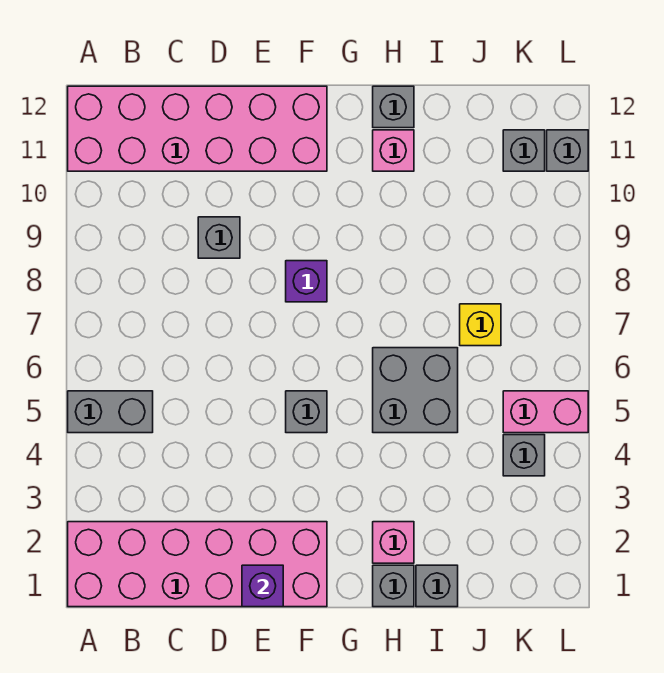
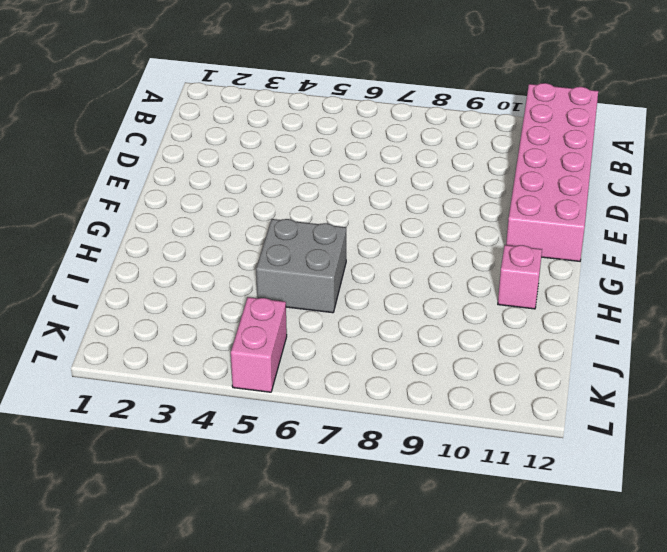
none -> pink brick A1:F2 level 1
none -> grey brick A5:B5 level 1
none -> grey brick D9 level 1

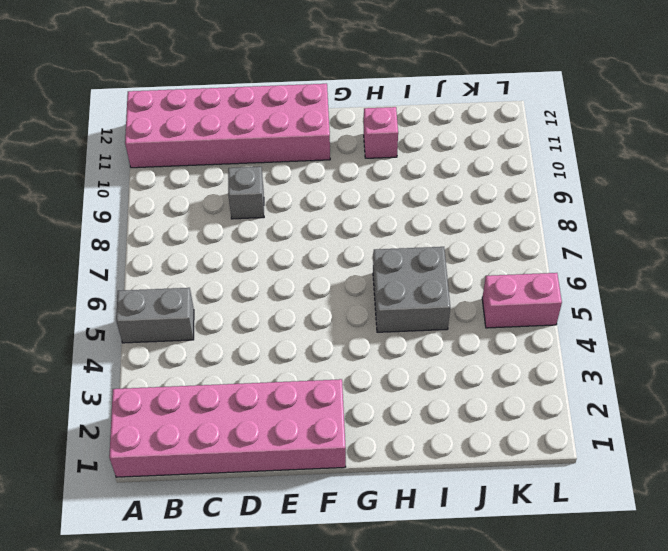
none -> grey brick F5 level 1
none -> purple brick F8 level 1
none -> grey brick H1 level 1

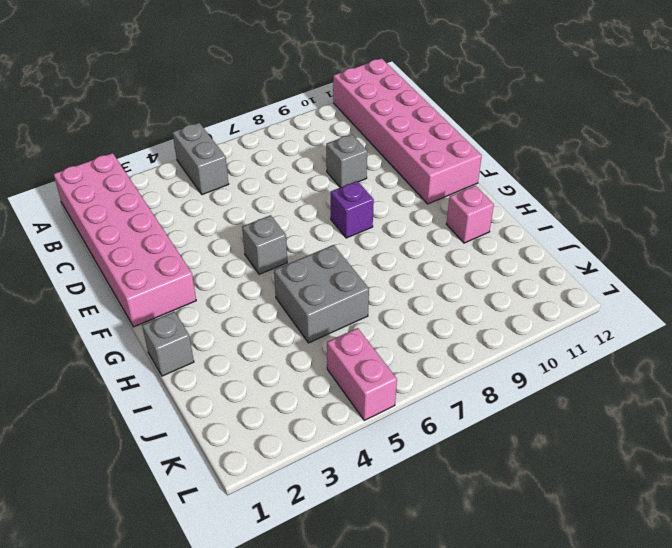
none -> pink brick H2 level 1
none -> grey brick H12 level 1
none -> grey brick I1 level 1

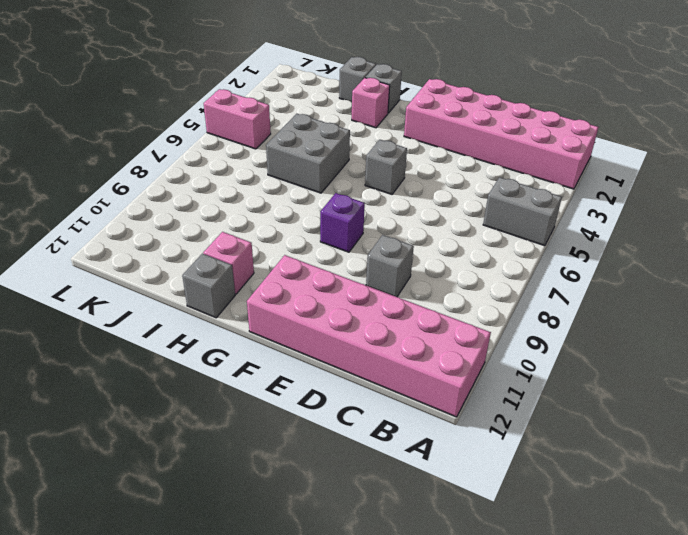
none -> yellow brick J7 level 1
none -> grey brick K4 level 1
none -> grey brick K11 level 1

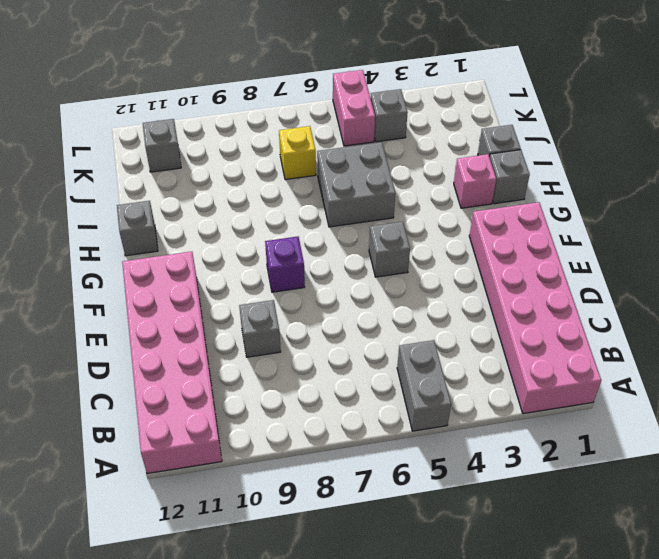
none -> pink brick H11 level 1
none -> grey brick L11 level 1
none -> purple brick E1 level 2

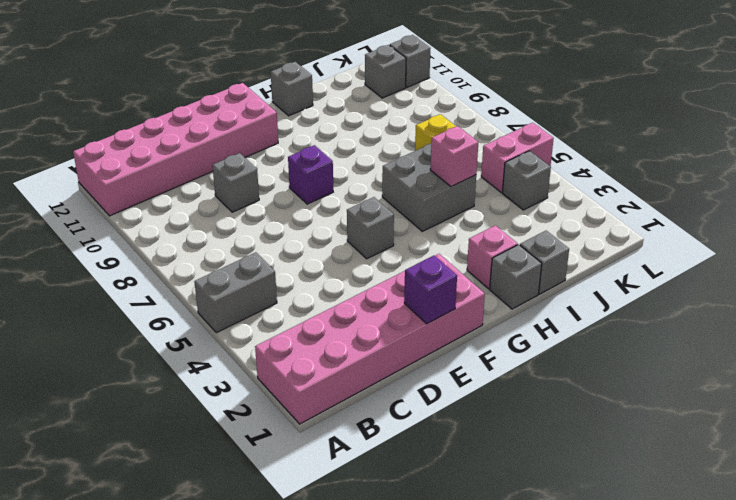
pink brick I5 level 2 -> pink brick H11 level 1

